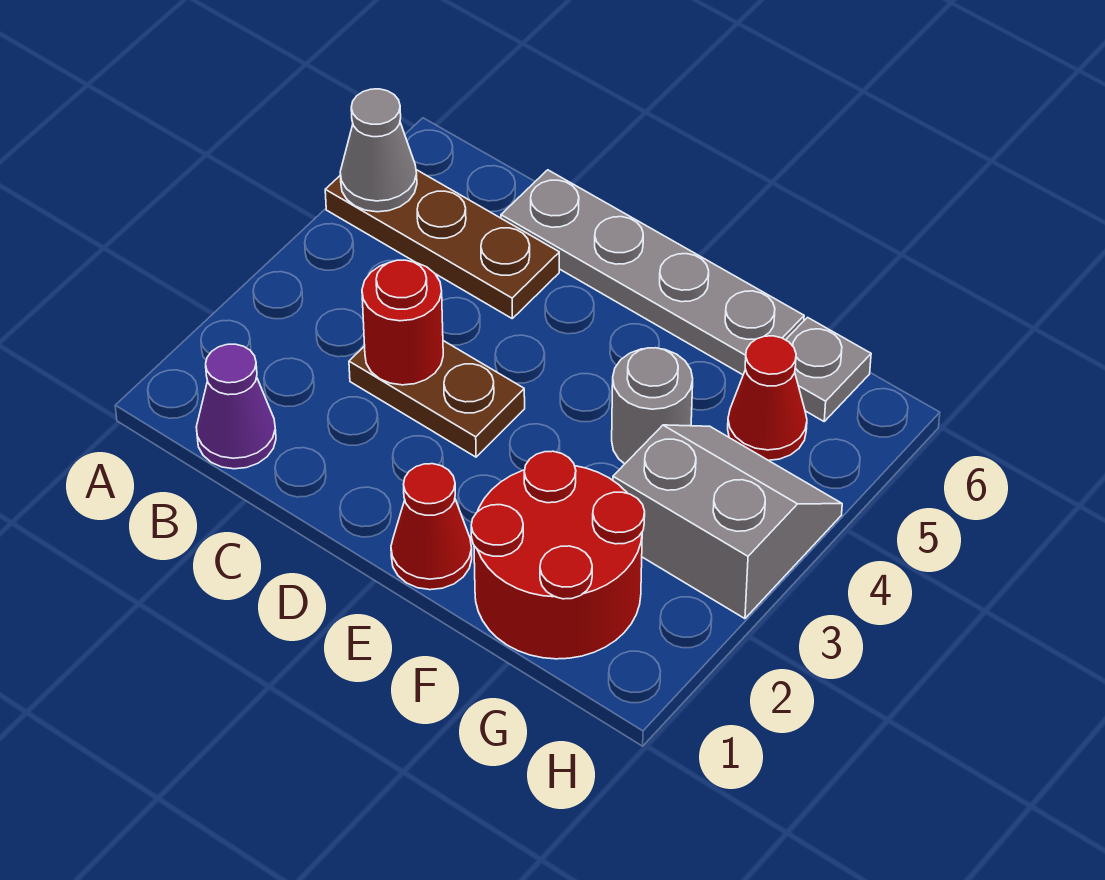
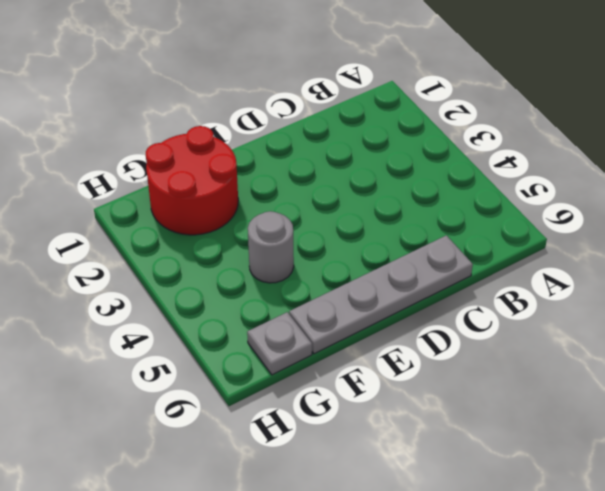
none -> brown plate A5:C5 level 1
none -> purple cone B1 level 1
none -> brown plate C3:D3 level 1

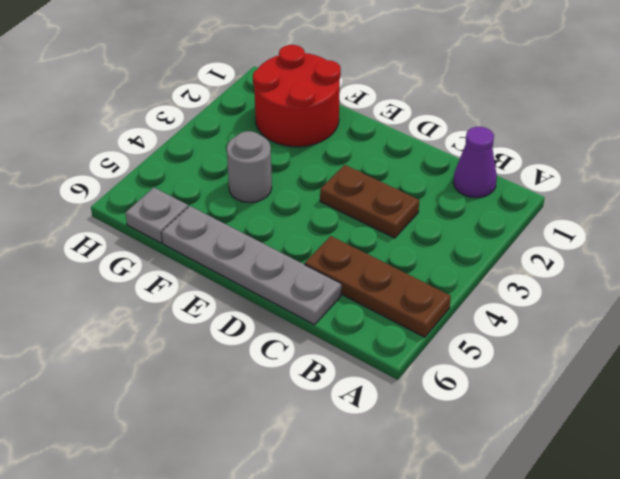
none -> red cone E1 level 1
none -> grey slope G3:H4 level 1 top 3
none -> red cone G5 level 1

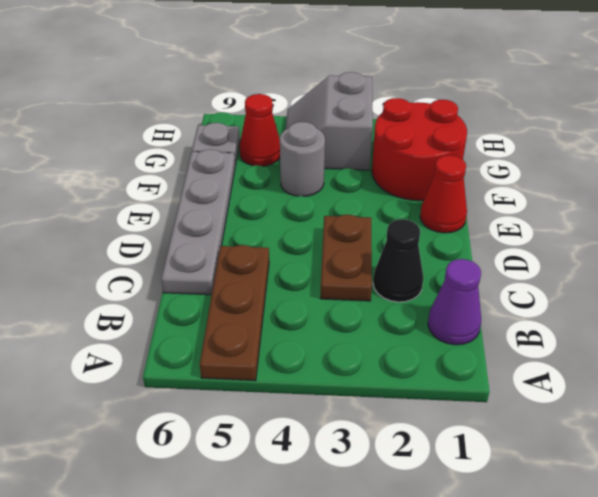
black cone C2 level 1 -> none
none -> grey cone A5 level 2
none -> red round brick C3 level 2

